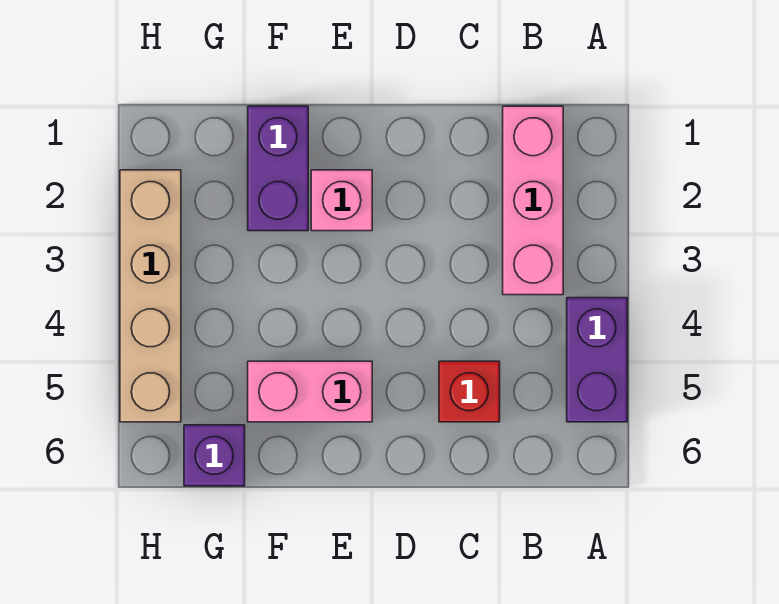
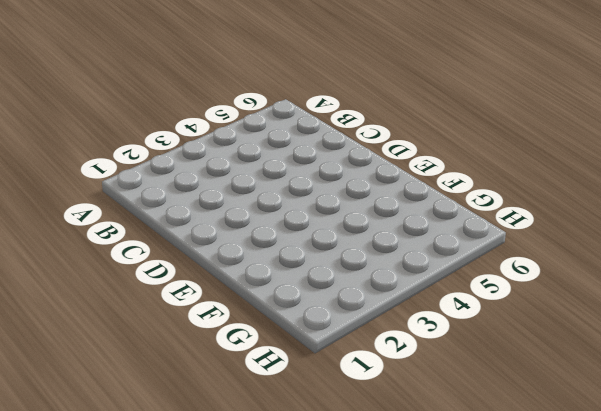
none -> purple brick A4:A5 level 1
none -> pink brick B1:B3 level 1

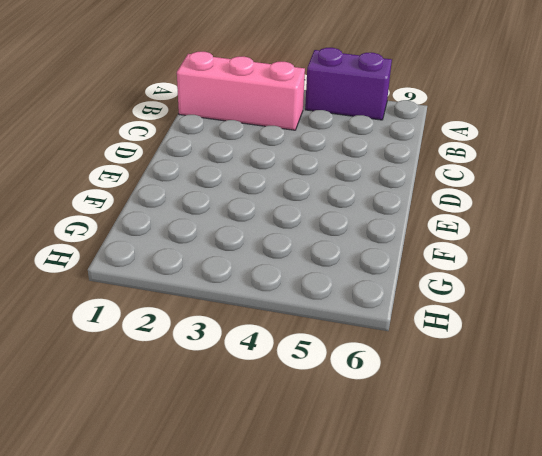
none -> red brick C5 level 1
none -> pink brick E2 level 1

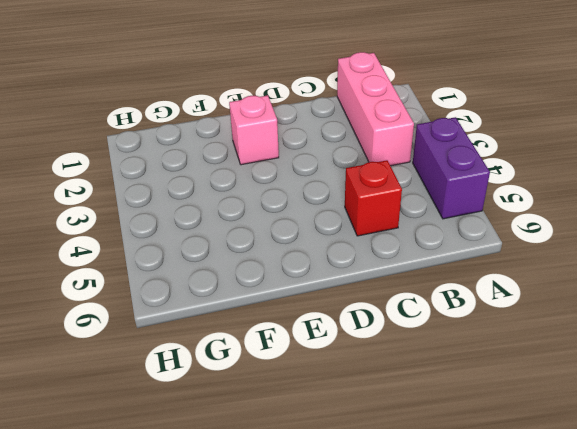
none -> pink brick E5:F5 level 1
none -> purple brick F1:F2 level 1

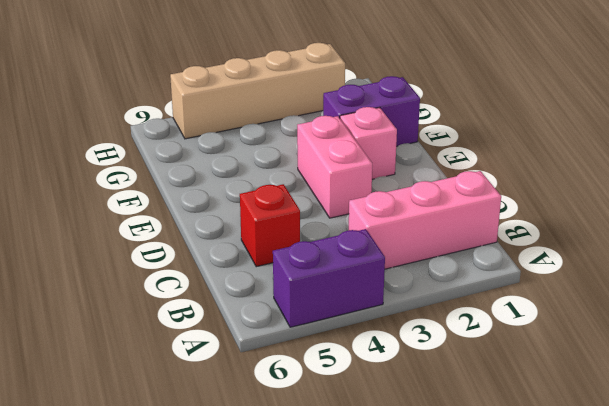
pink brick D3:E3 level 1 -> pink brick E5:F5 level 1
none -> purple brick G6 level 1

